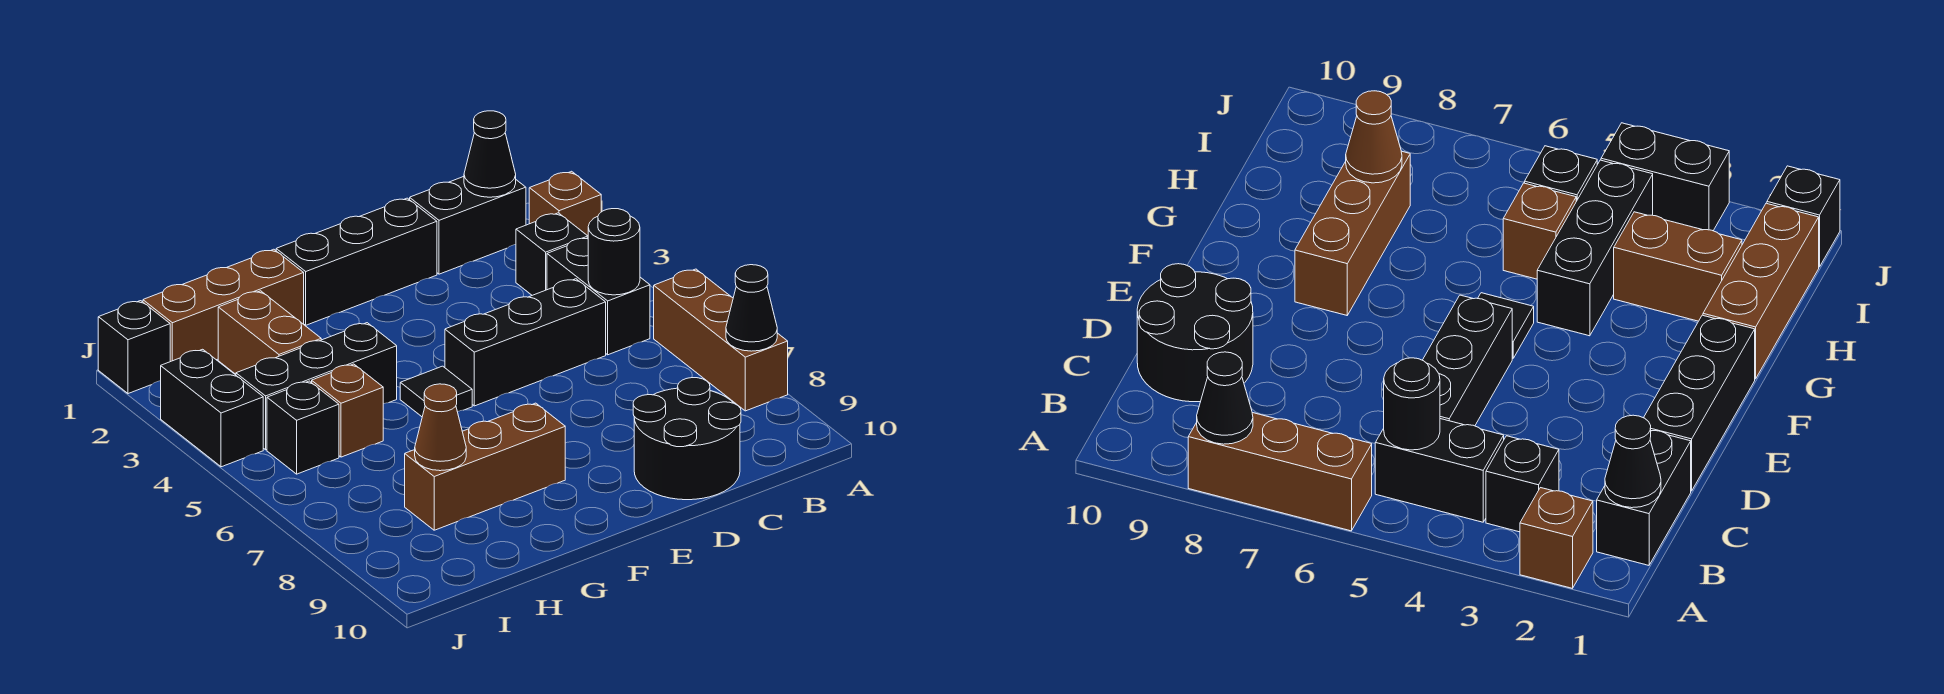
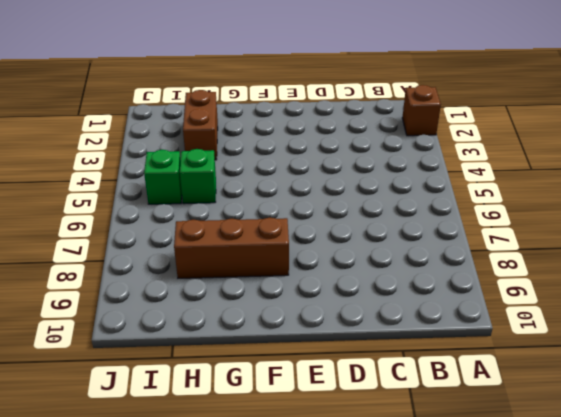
green brick H5 level 1 -> brown brick H5 level 1
green brick I5 level 1 -> black brick I5 level 1
none -> brown brick A6:A8 level 1
none -> black brick B1:C1 level 1
none -> black brick B3 level 1

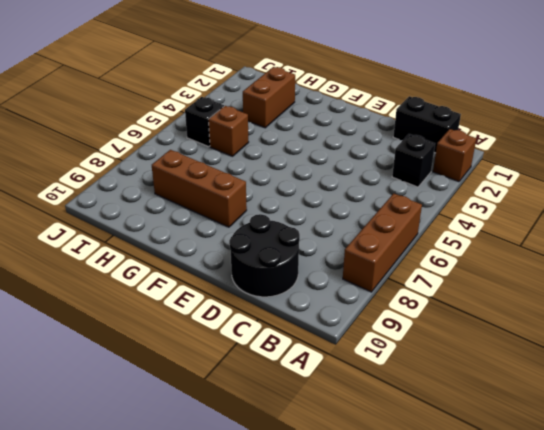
none -> black brick B4:B5 level 1
none -> black brick C5:E5 level 1
none -> black brick D1:F1 level 1

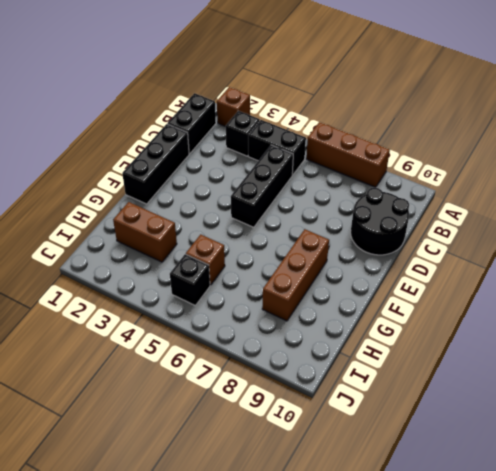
none -> black tile F5 level 1
none -> brown brick G1:I1 level 1
none -> black brick G4:I4 level 1

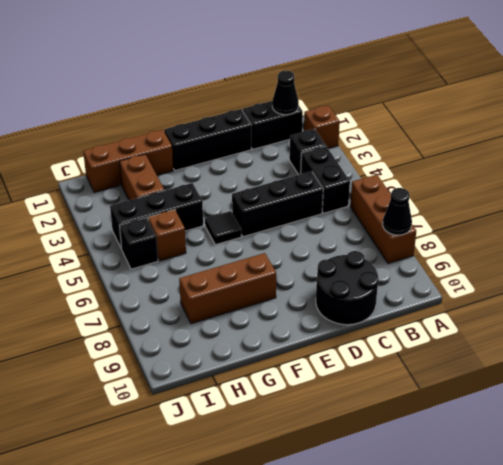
none -> black brick J1 level 1
none -> black brick J3:J4 level 1
none -> black round brick B5 level 2

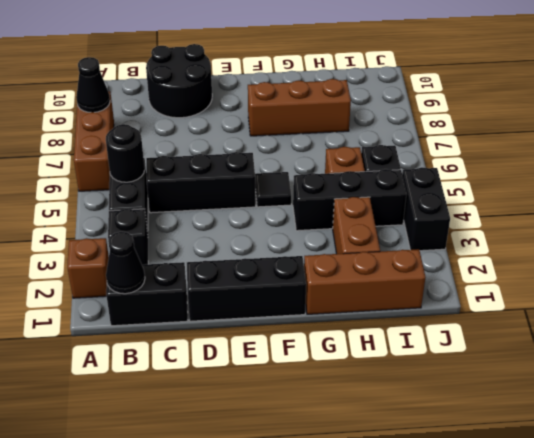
none -> black brick J1 level 1
none -> brown cone H8 level 2

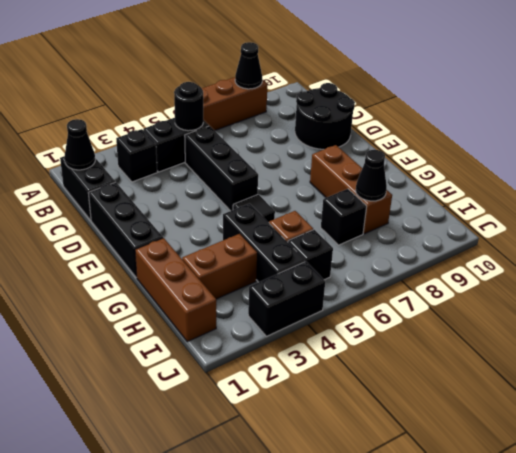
black brick H7 level 1 -> black brick J1 level 1
black cone H8 level 2 -> brown cone H8 level 2
none -> brown brick A2 level 1

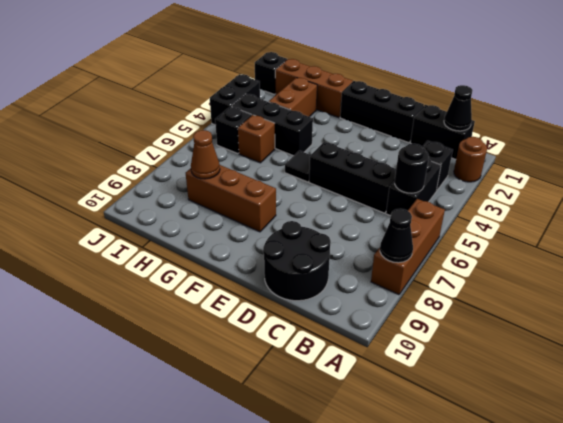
brown round brick A2 level 1 -> brown brick A2 level 1

